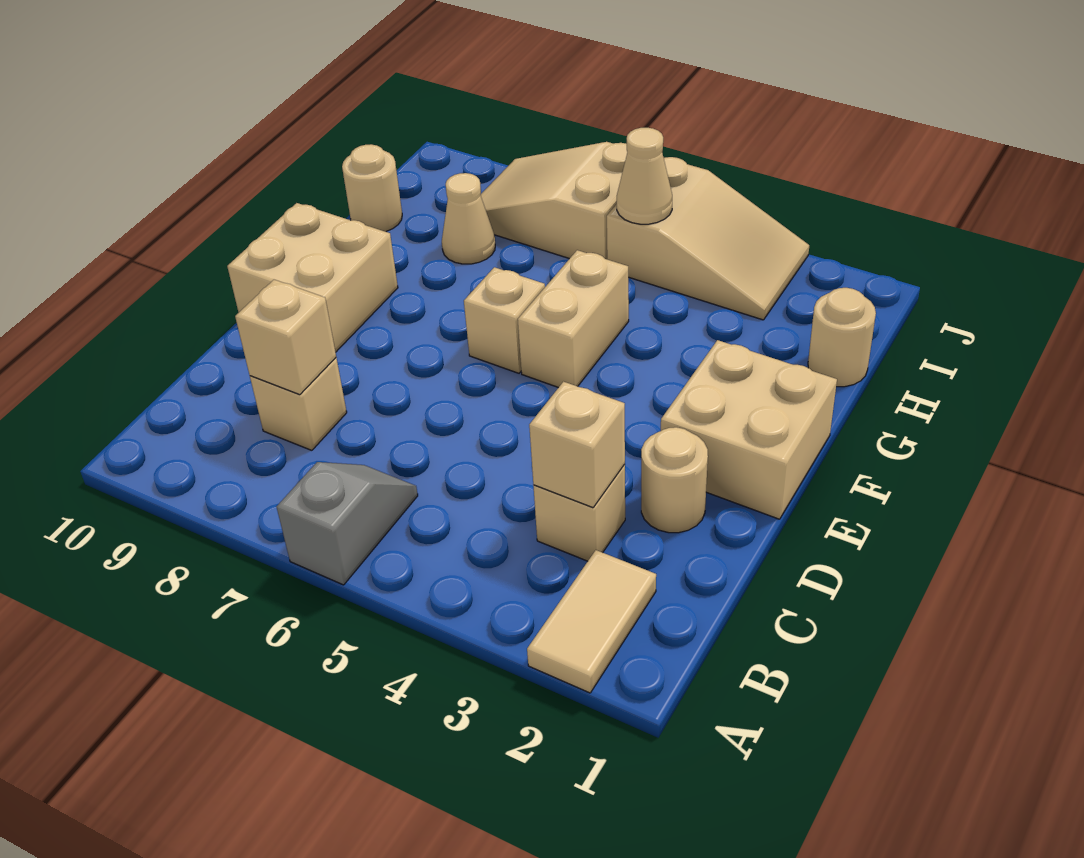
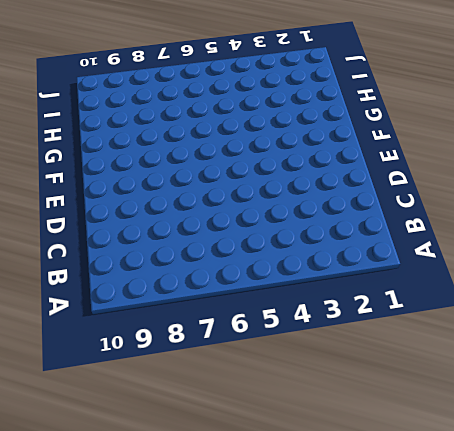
none -> tan tile A2:B2 level 1
none -> grey slope A6:B6 level 1 top A
none -> tan brick C3 level 1

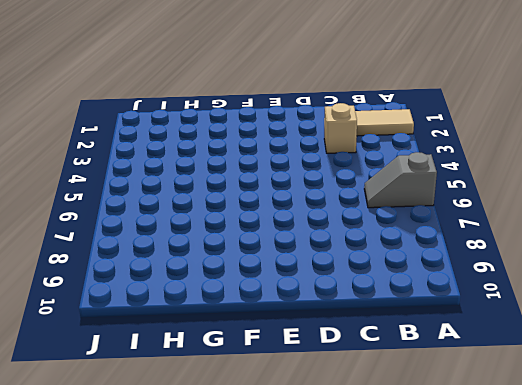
none -> tan brick C8 level 1
none -> tan round brick D2 level 1
none -> tan brick E1:F2 level 1

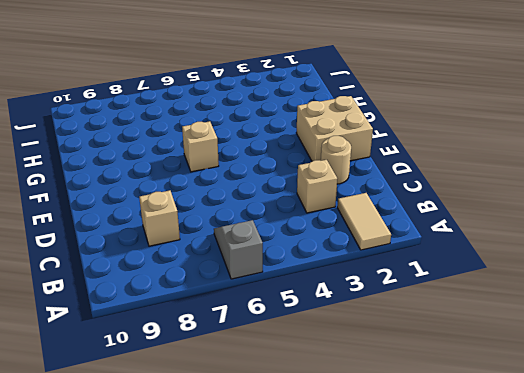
none -> tan brick E9:F10 level 1
none -> tan brick F5:G5 level 1
none -> tan round brick H1 level 1

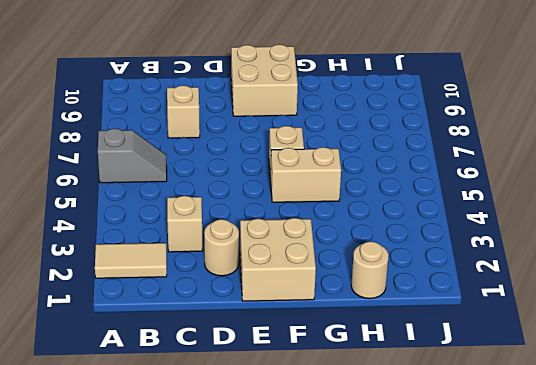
none -> tan cone H8 level 1
none -> tan round brick H10 level 1
none -> tan slope I3:J5 level 1 top 5

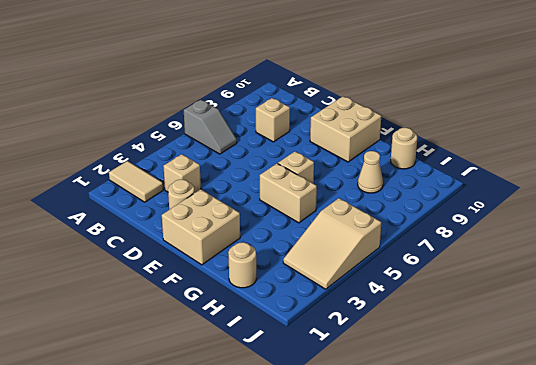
none -> tan slope I6:J8 level 1 top 6
none -> tan brick C3 level 2
none -> tan brick C8 level 2

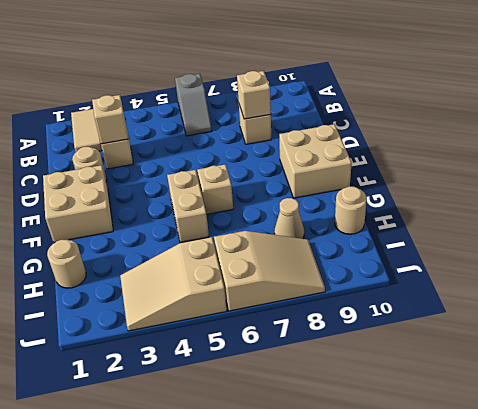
none -> tan cone I5 level 2

